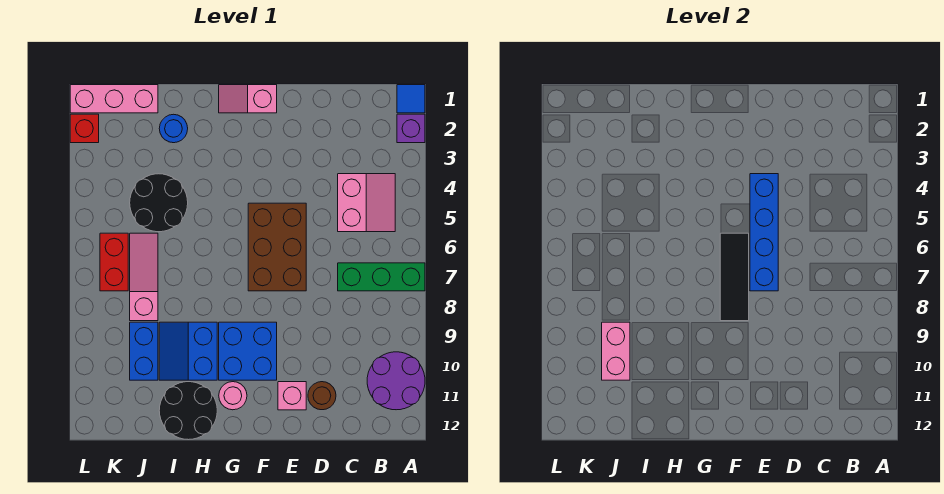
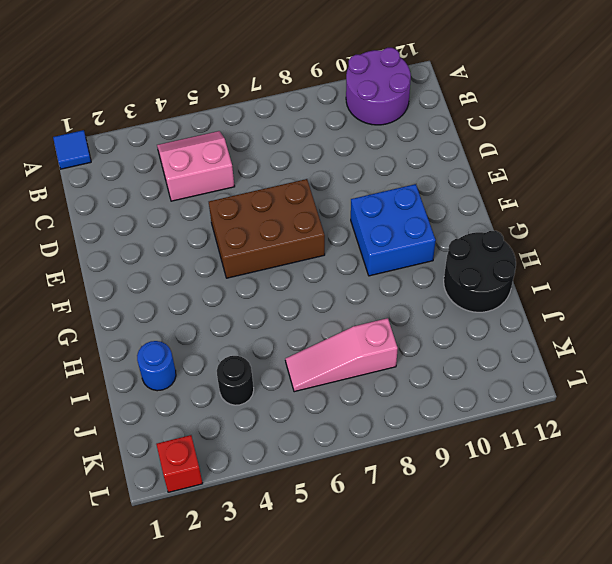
black round brick J4 level 1 -> black round brick I4:J5 level 1
none -> purple brick A2 level 1
none -> green brick A7:C7 level 1
none -> brown round brick D11 level 1

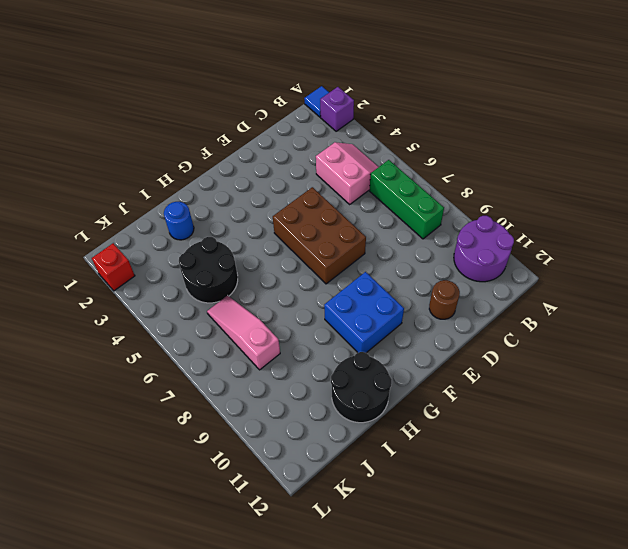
green brick B6:B8 level 1 -> green brick A7:C7 level 1
none -> pink brick E11 level 1
none -> pink slope F1:G1 level 1 top F
none -> pink round brick G11 level 1

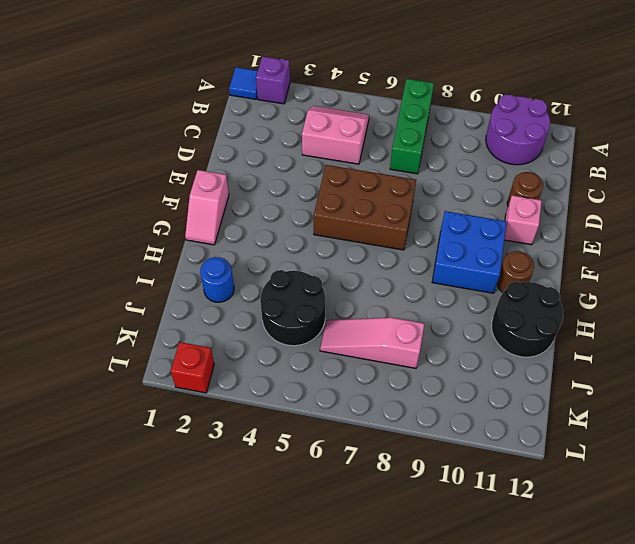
brown round brick G11 level 1 -> pink round brick G11 level 1
none -> blue slope H9:I10 level 1 top H
none -> pink brick J1:L1 level 1
none -> blue brick J9:J10 level 1

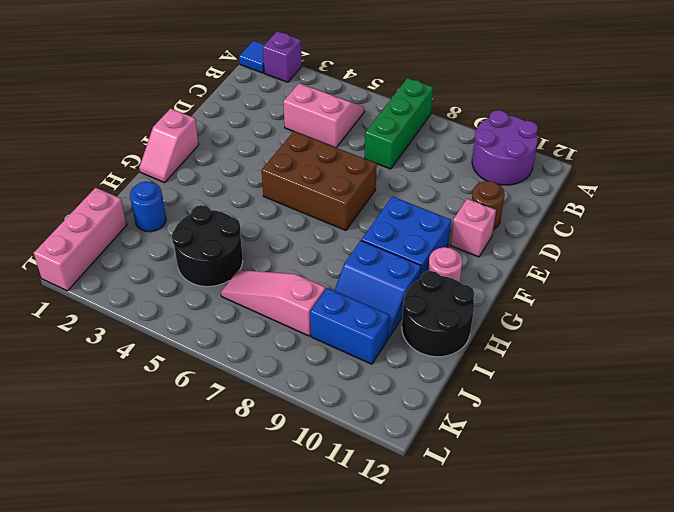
none -> red brick K6:K7 level 1
none -> red brick L2 level 1
none -> blue brick E4:E7 level 2

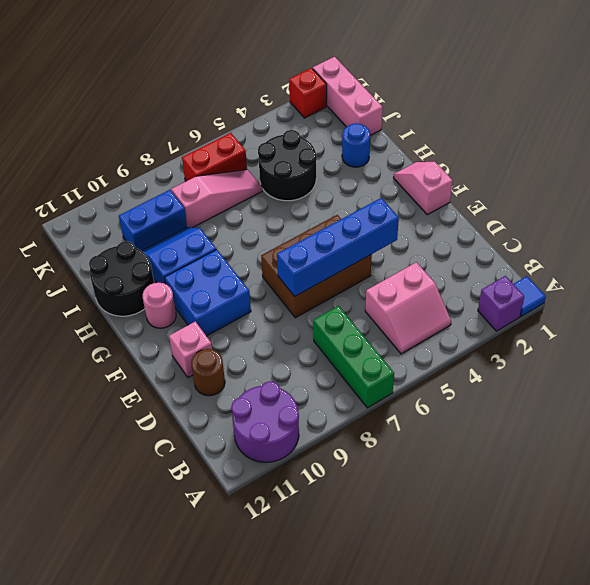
none -> black tile F6:F8 level 2
none -> pink brick J9:J10 level 2

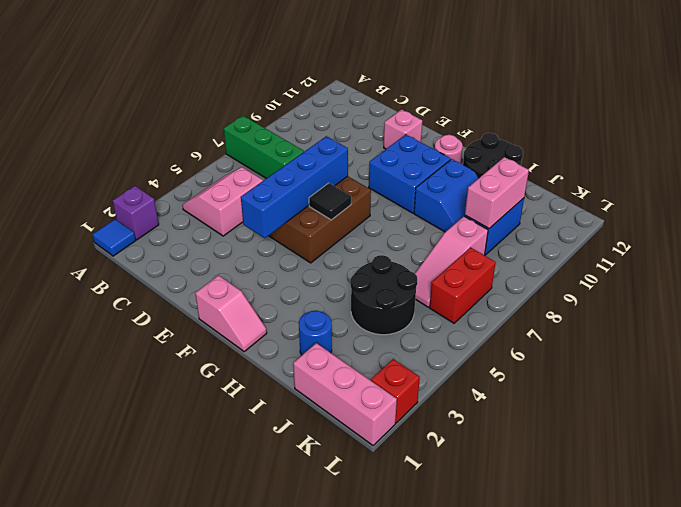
black tile F6 level 2 -> black tile F6:F8 level 2
none -> purple round brick A10:B11 level 1
none -> brown round brick D11 level 1

